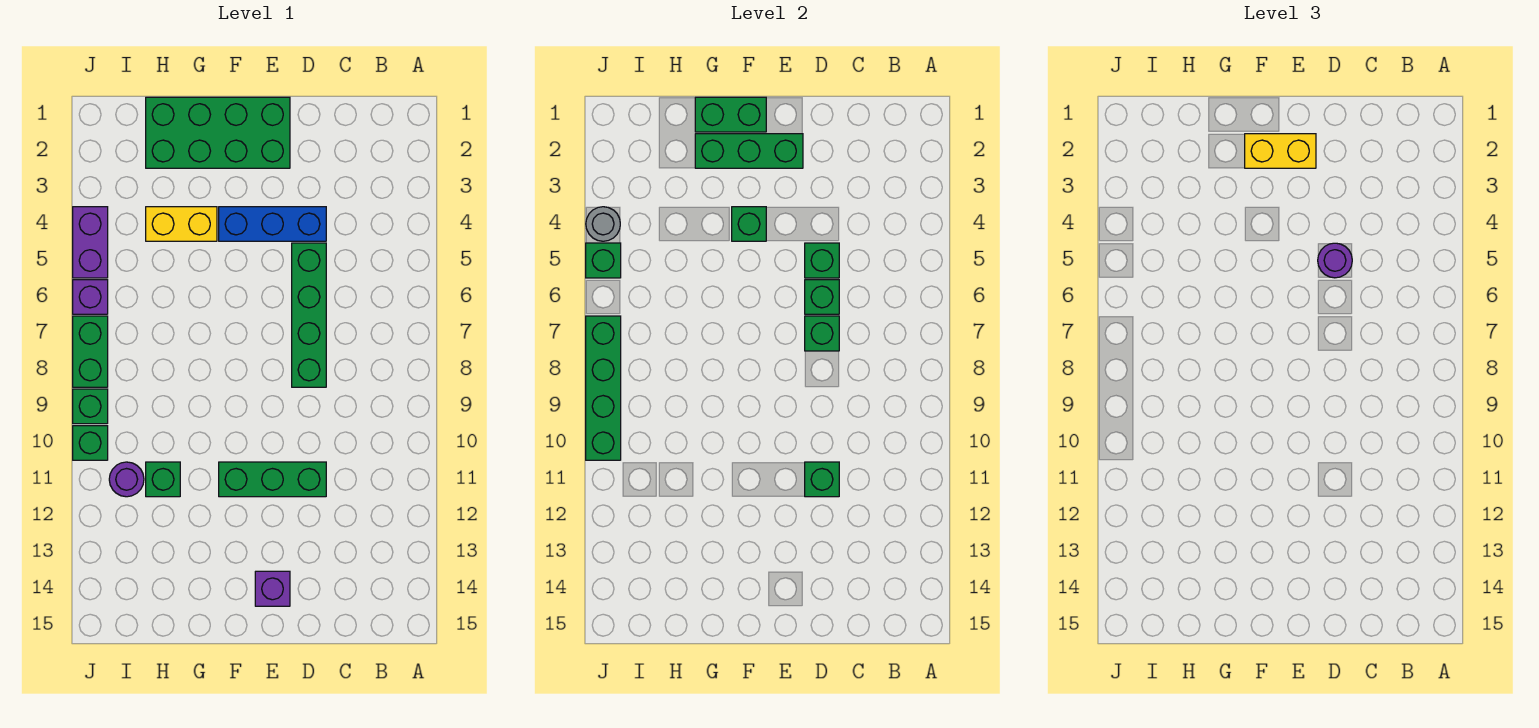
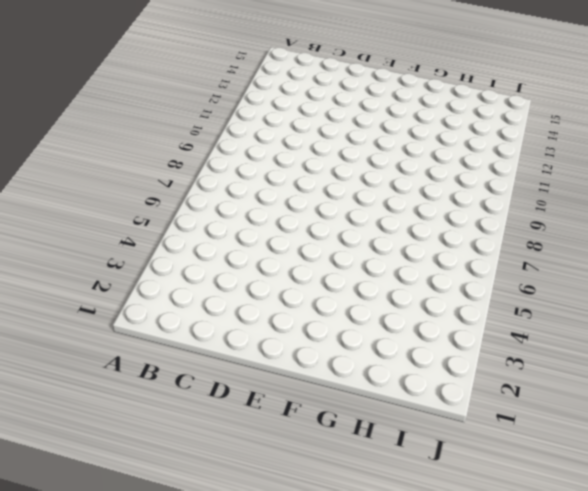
none -> blue brick D4:F4 level 1
none -> green brick D5:D8 level 1
none -> green brick D11:F11 level 1

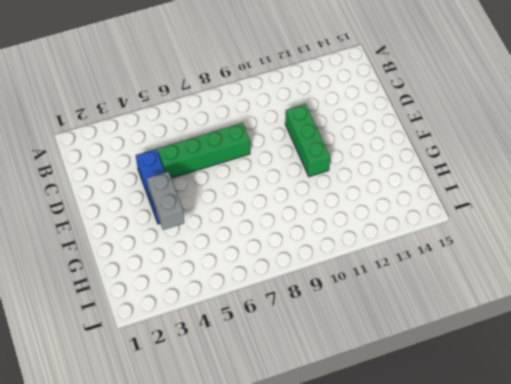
grey brick F4:G4 level 2 -> green brick F4 level 2
none -> green brick E1:H2 level 1
none -> purple brick E14 level 1
none -> yellow brick G4:H4 level 1

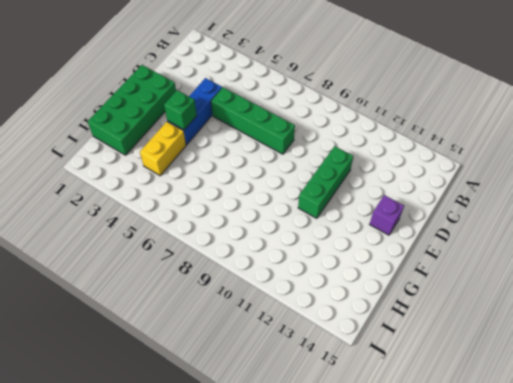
none -> green brick H11 level 1
none -> purple round brick I11 level 1
none -> purple brick J4:J5 level 1

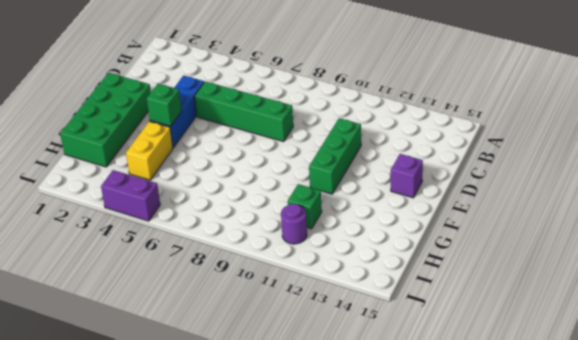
none -> purple brick J6 level 1
none -> green brick J7:J8 level 1
none -> green brick J9 level 1

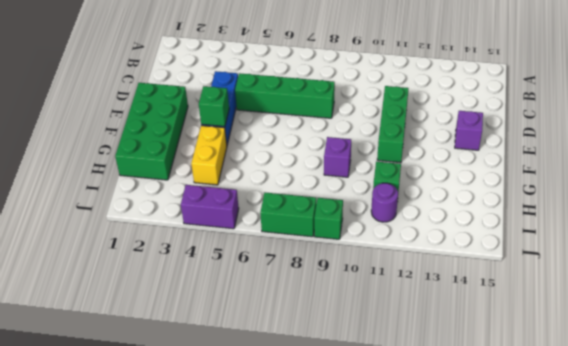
purple brick G9 level 1 -> purple brick J6 level 1
none -> green brick J10 level 1
none -> green brick D5 level 2
none -> green brick D6 level 2

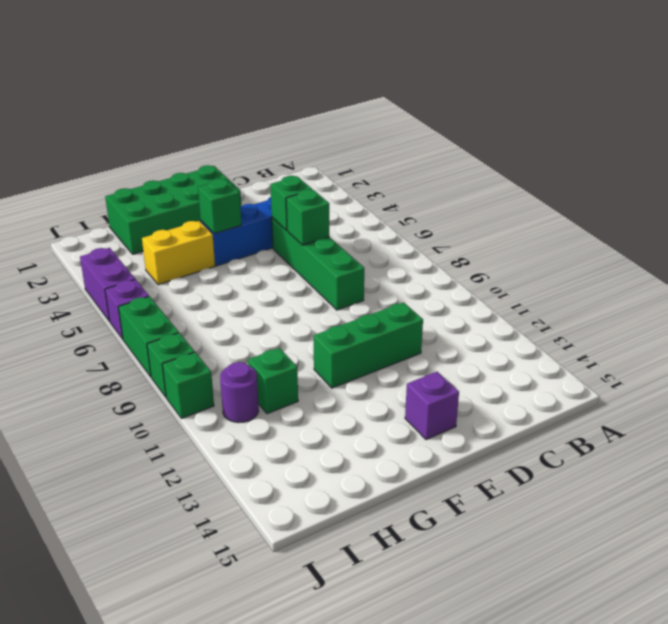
none -> green brick D7 level 2
none -> green brick D11 level 2
none -> green brick E2:G2 level 2

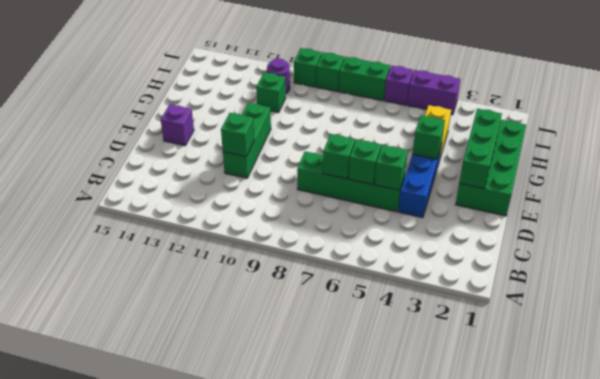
none -> green brick F1:G1 level 2
none -> grey round brick J4 level 2
none -> green brick J5 level 2

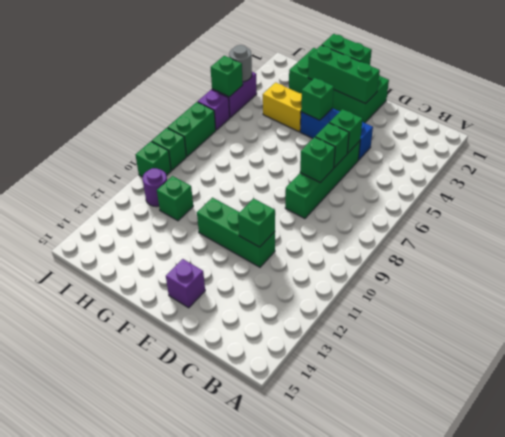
none -> green brick J7:J10 level 2
none -> purple round brick D5 level 3
none -> yellow brick E2:F2 level 3

